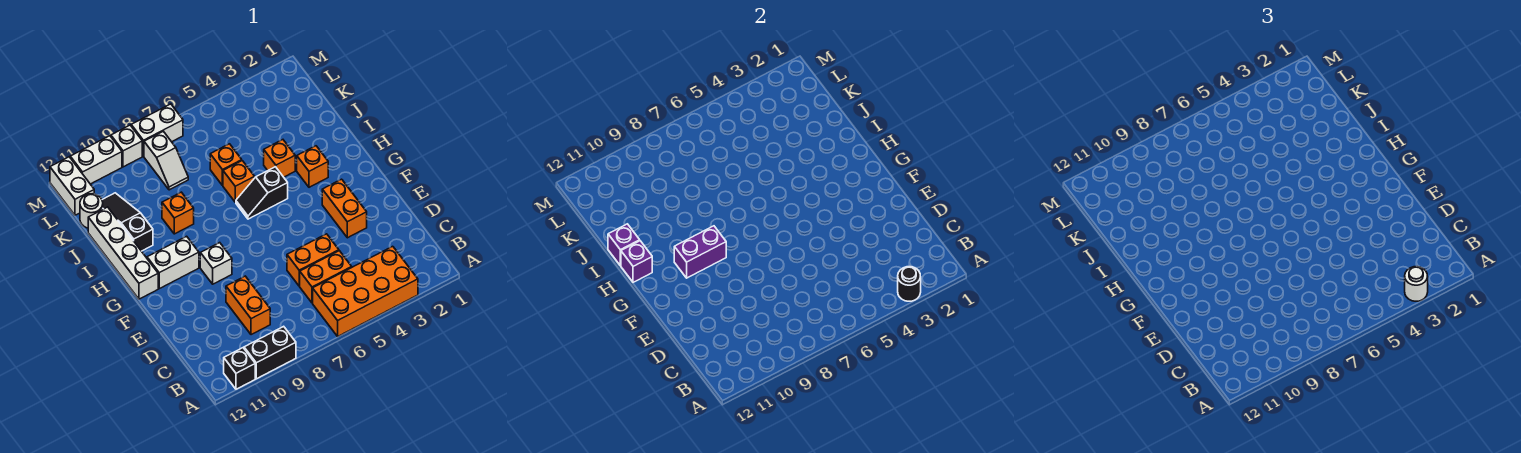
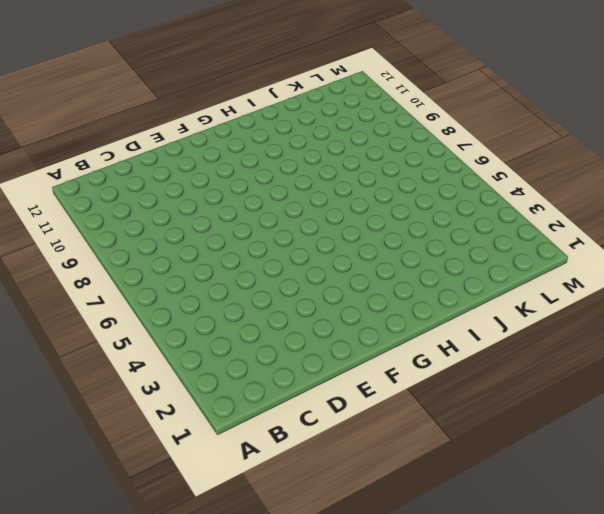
none -> orange brick A3:B6 level 1
none -> black brick A9:A10 level 1
none -> black brick A11 level 1

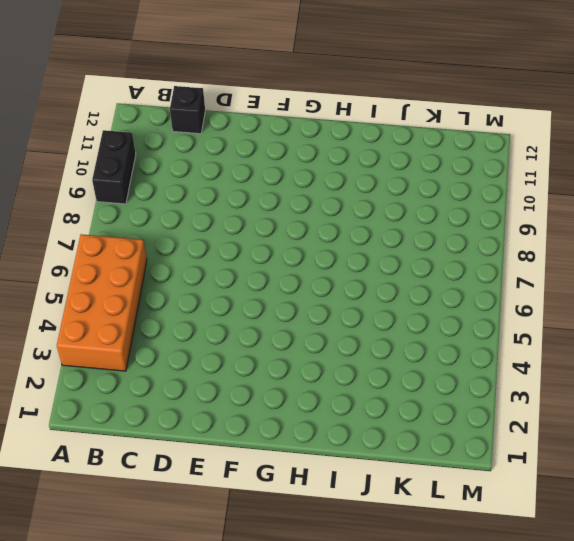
black brick C12 level 1 -> black brick A11 level 1
none -> orange brick C5:C6 level 1
none -> orange brick C9:D9 level 1
none -> orange brick D5:D6 level 1

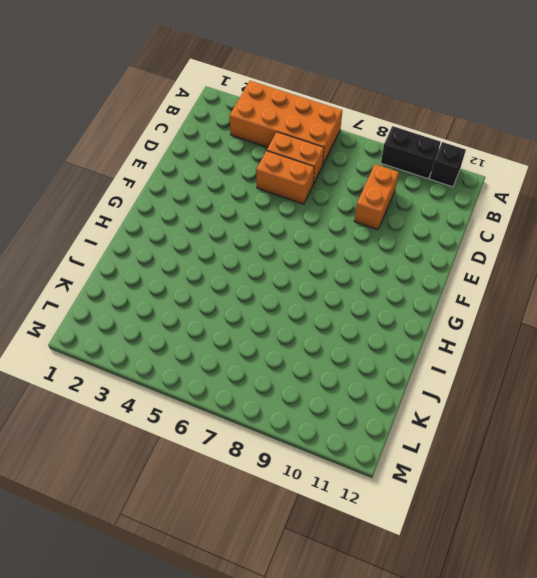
none -> orange brick E3:F3 level 1
none -> white brick F9 level 1
none -> white brick G10:G11 level 1

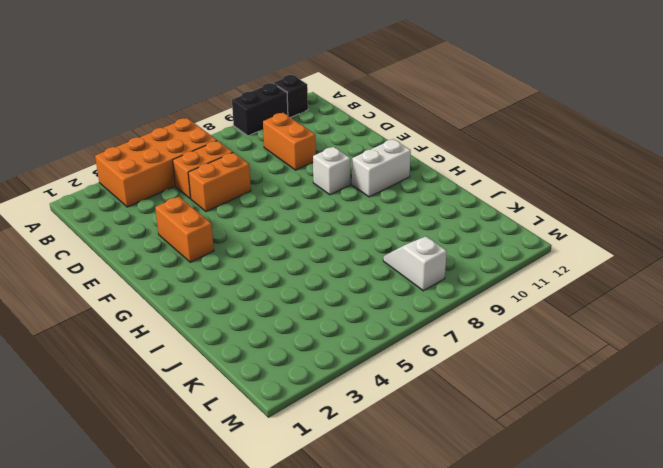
none -> white brick G12:J12 level 1
none -> orange brick H3 level 1
none -> black slope H5:H6 level 1 top 5

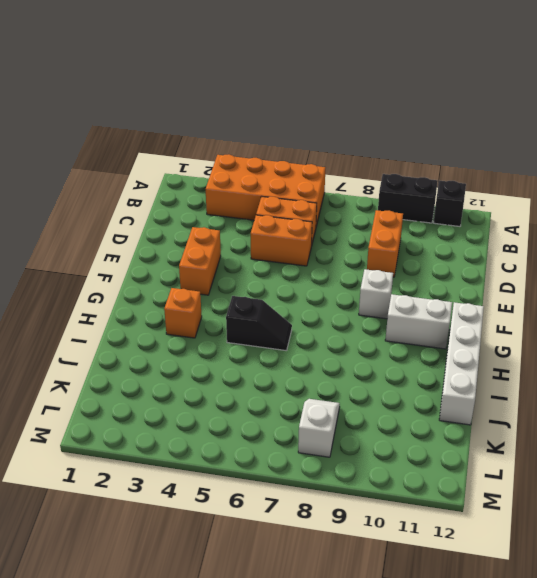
none -> orange brick I4 level 1
none -> orange brick I6 level 1
none -> orange brick I9 level 1

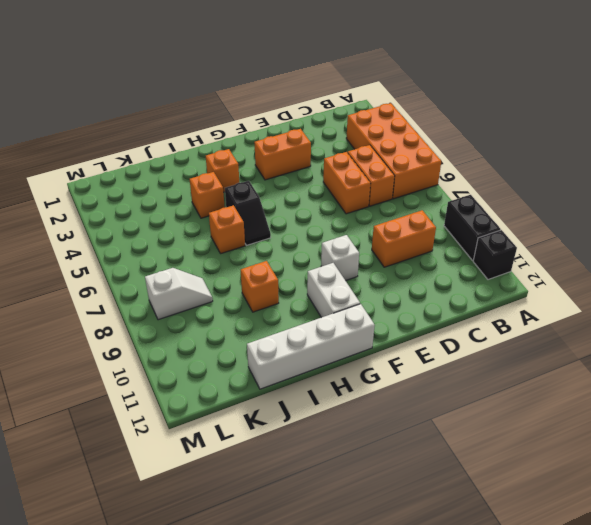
none -> black slope I11:K11 level 1 top I
none -> orange brick J6 level 1
none -> white round brick K12 level 1

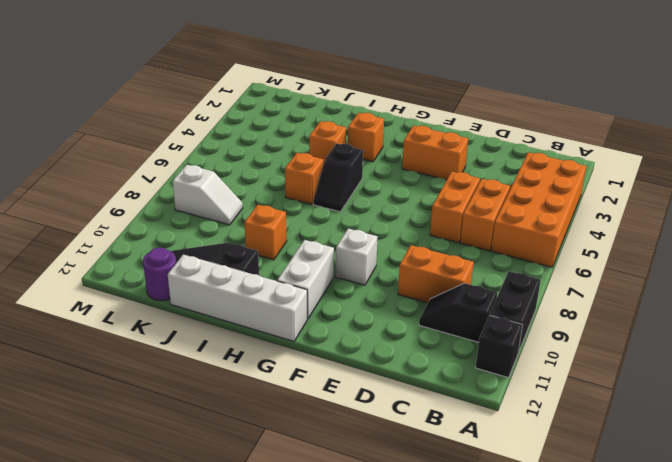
black slope B10:C10 level 1 top B -> none
purple round brick K12 level 1 -> white round brick K12 level 1
none -> orange brick J6 level 1
none -> white brick L12:M12 level 1
none -> white brick M7:M8 level 1

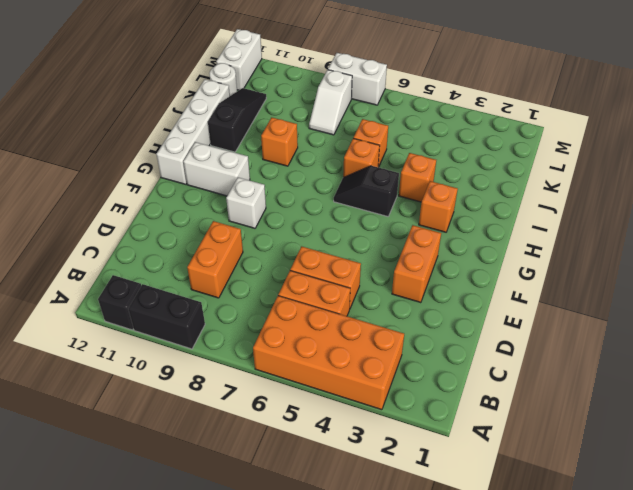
none -> white brick M9 level 1
none -> white brick M10:M11 level 1
none -> black round brick A3 level 2

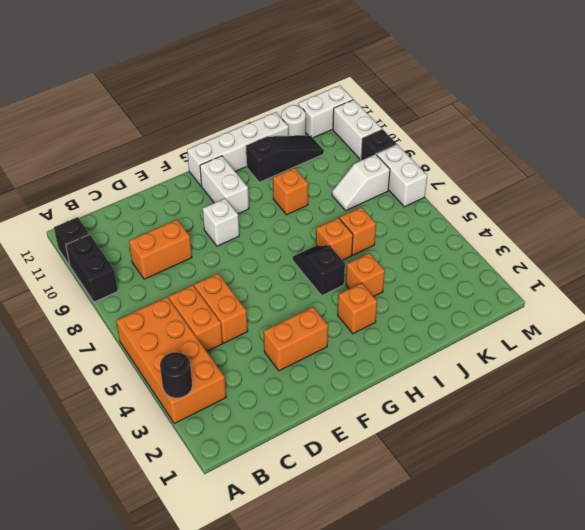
black brick M9 level 1 -> white brick M9 level 1
none -> purple brick G9:G10 level 2
none -> purple brick H12 level 2
none -> purple brick I12 level 2

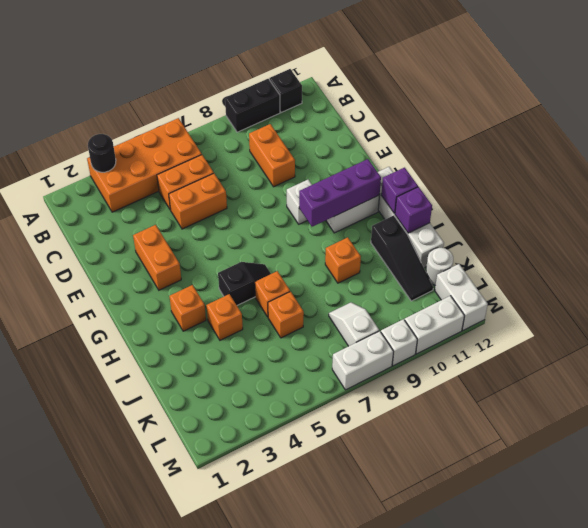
purple brick G9:G11 level 2 -> purple brick G9:G10 level 2
none -> white round brick A3 level 3

